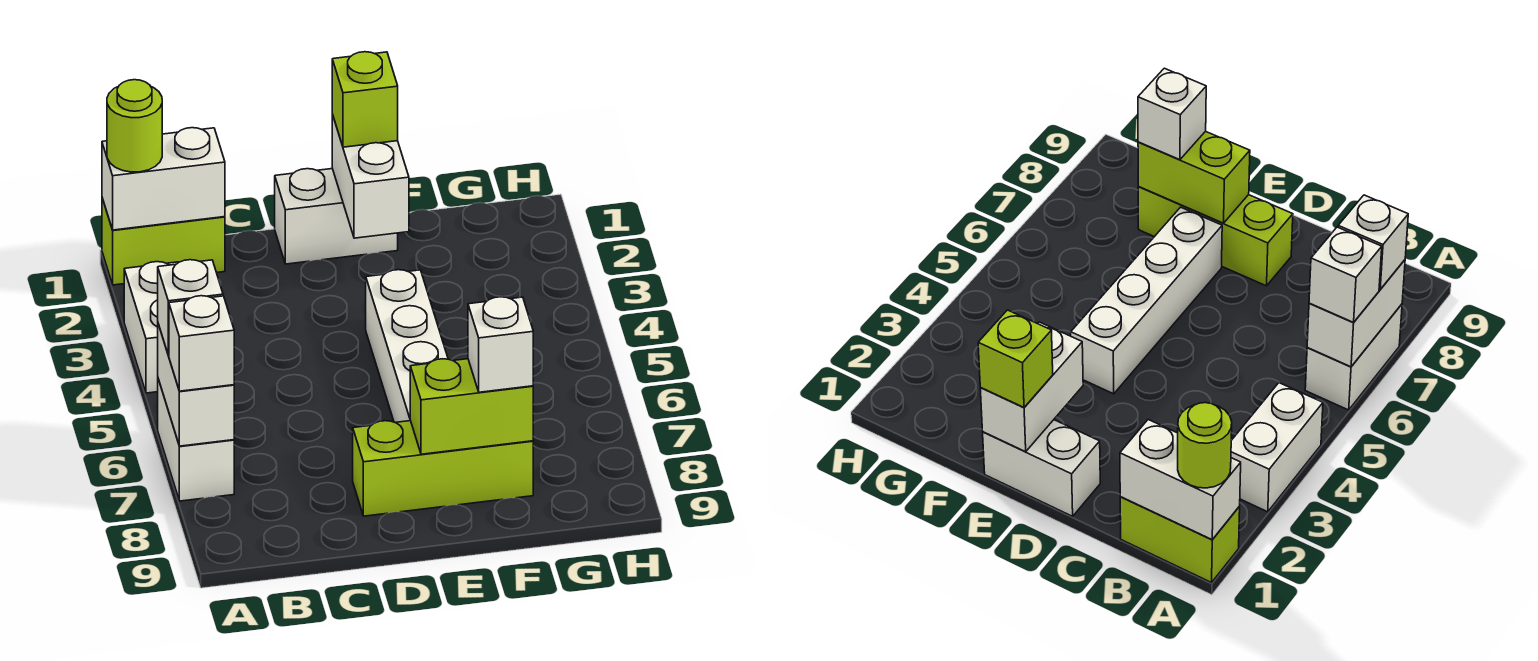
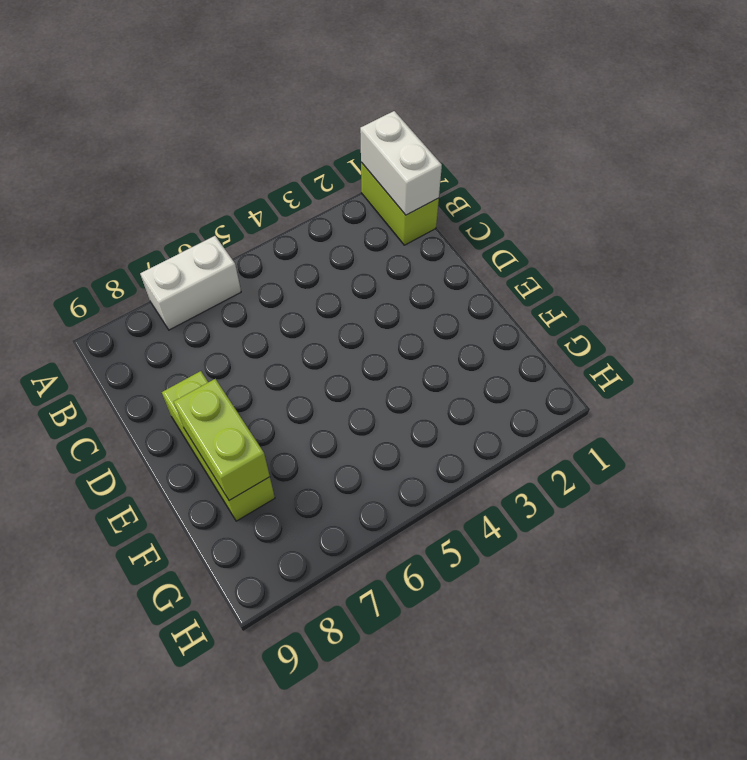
none -> white brick A3:A4 level 1
none -> white brick D1:E1 level 1
none -> white brick E4:E7 level 1

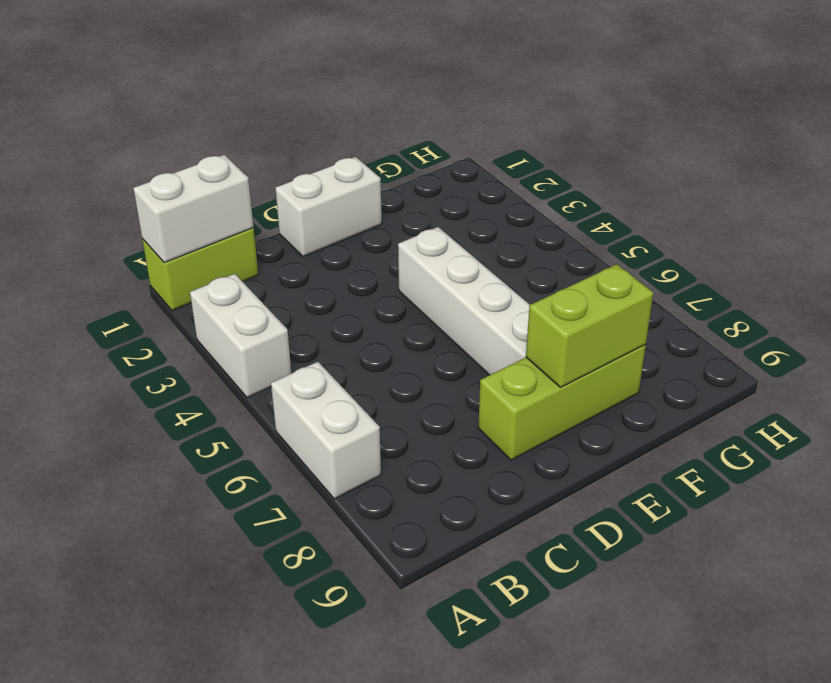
none -> white brick A6:A7 level 2
none -> white brick E1:E2 level 2
none -> lime round brick A1 level 3

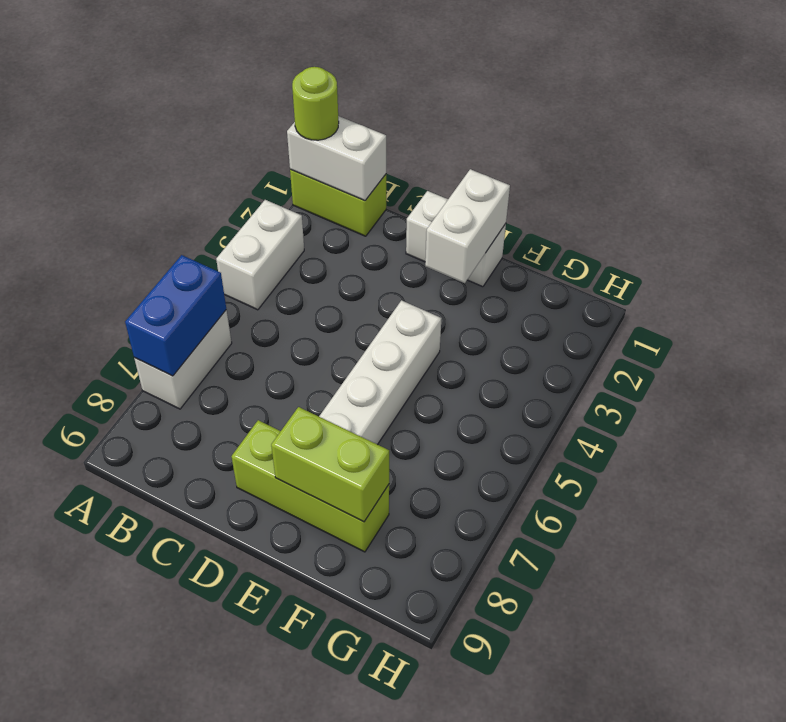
blue brick A6:A7 level 2 -> white brick A6:A7 level 2
none -> white brick A6 level 3
none -> white brick A7 level 3
none -> lime brick E1 level 3

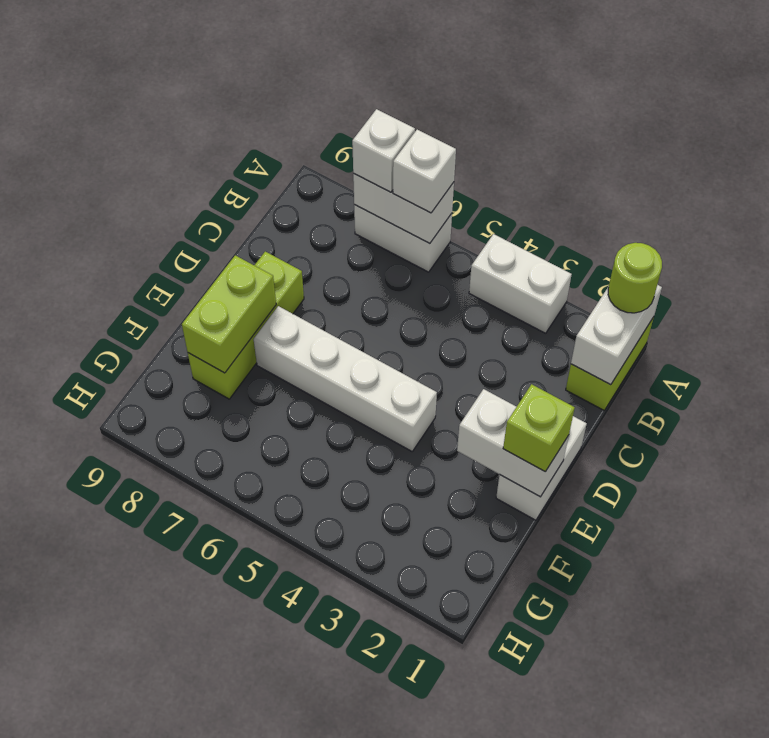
none -> white brick F8 level 3

